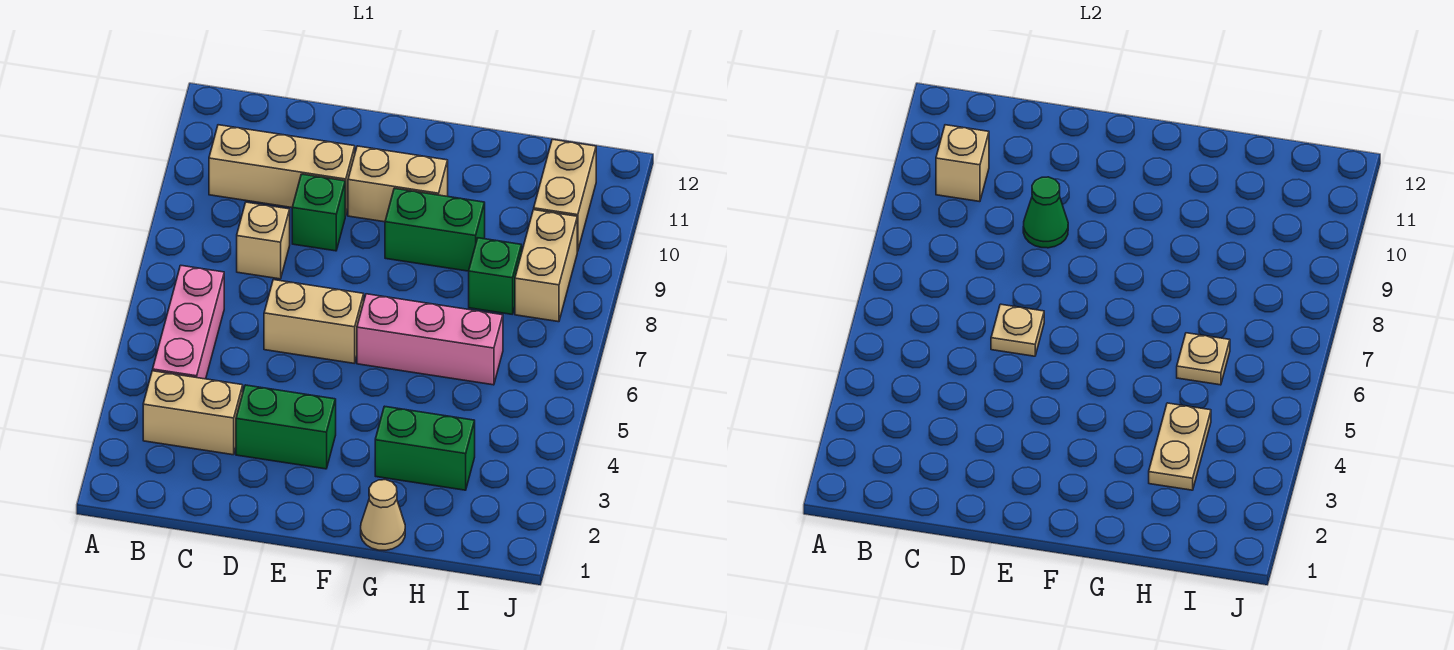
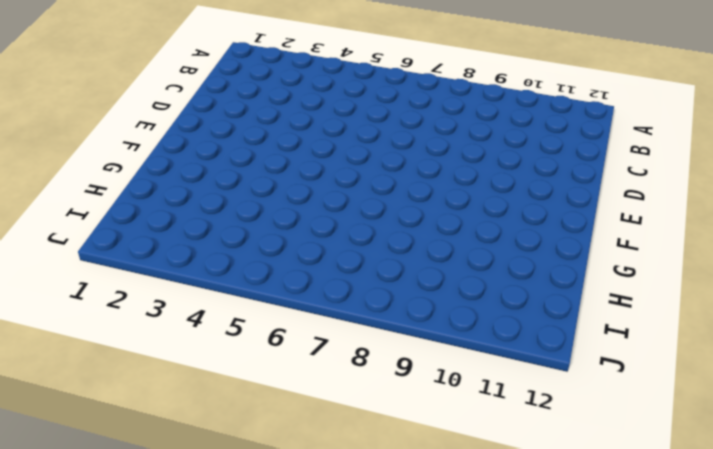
none -> tan brick B3:C3 level 1
none -> pink brick B4:B6 level 1
none -> tan brick B10:D10 level 1

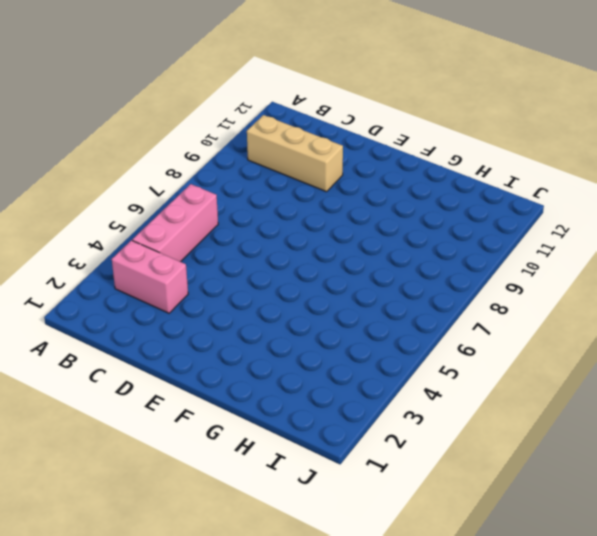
pink brick B3:C3 level 1 -> tan brick B3:C3 level 1
none -> tan brick C8 level 1
none -> green brick D3:E3 level 1
none -> tan brick D6:E6 level 1

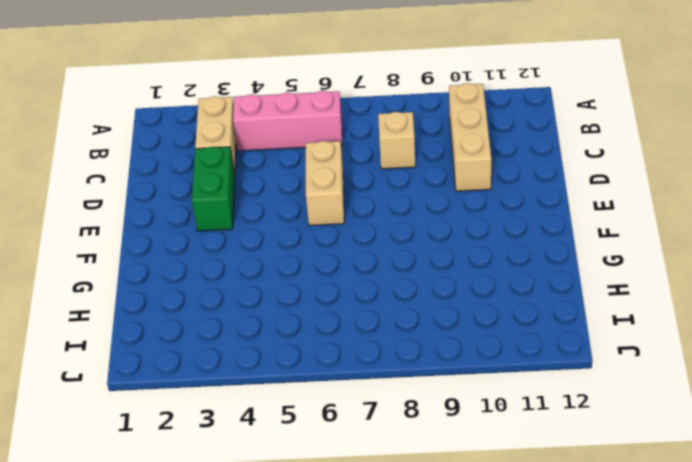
none -> green brick D9 level 1
none -> tan brick E10:F10 level 1
none -> pink brick F6:H6 level 1

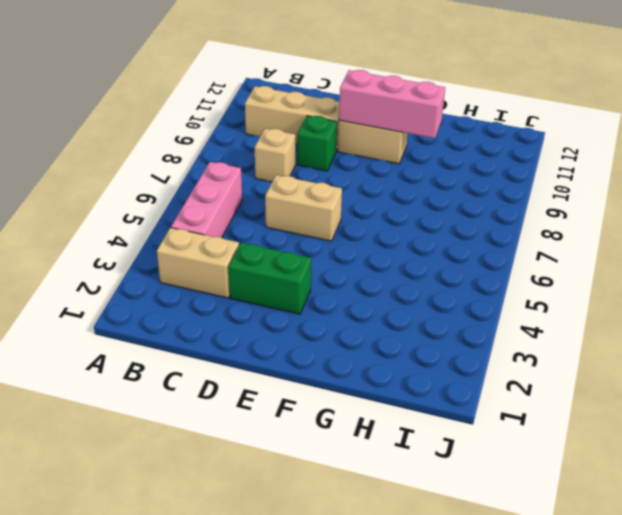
pink brick E10:G10 level 2 -> pink brick F6:H6 level 1
none -> green brick F9:G9 level 1
none -> tan cone G1 level 1
none -> green brick G3:H3 level 1

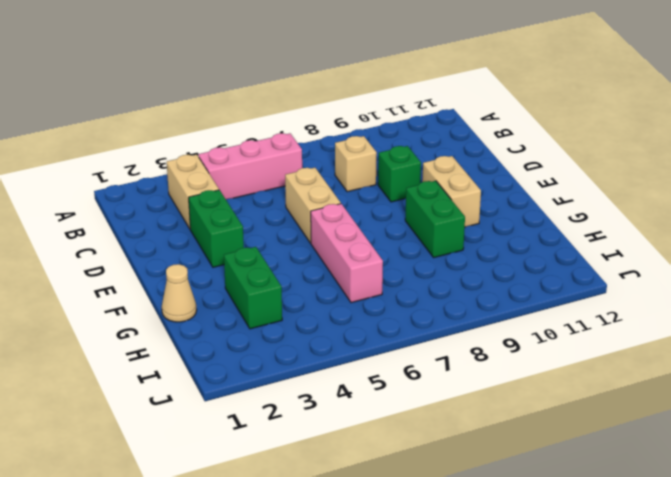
none -> tan brick B10:D10 level 1
none -> green brick H8 level 1
none -> tan brick I8:I9 level 1

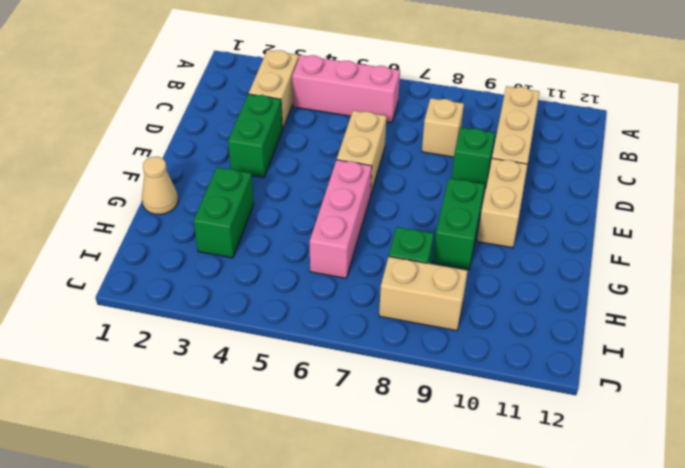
none -> tan brick I10:I11 level 1
none -> tan brick B10 level 2
none -> tan plate D6 level 2

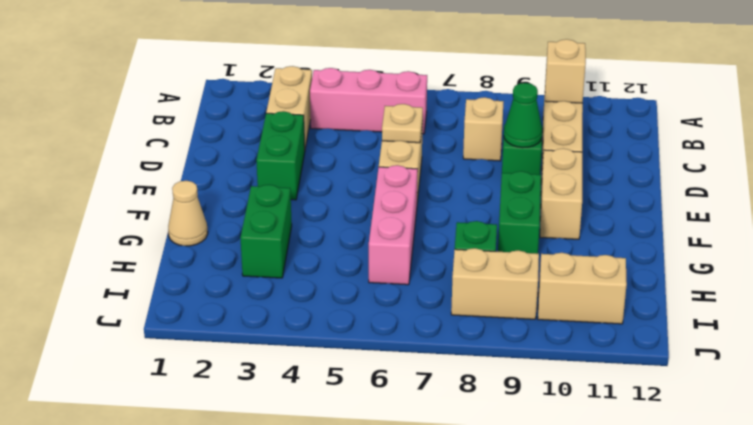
none -> tan plate H3:H4 level 2
none -> tan plate H6 level 2

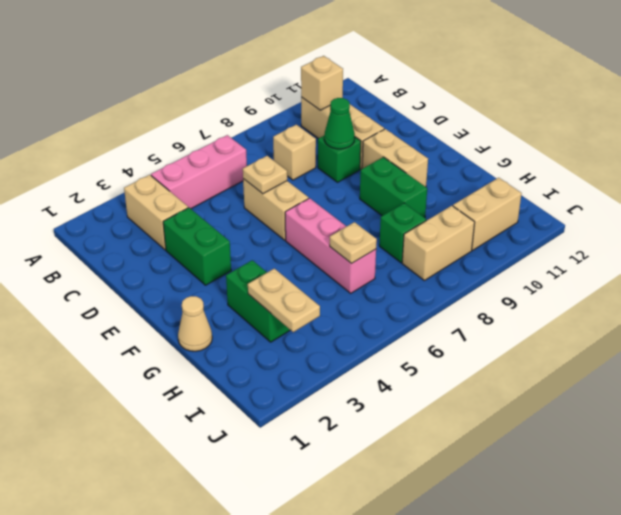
tan plate H3:I3 level 2 -> tan plate H3:H4 level 2

